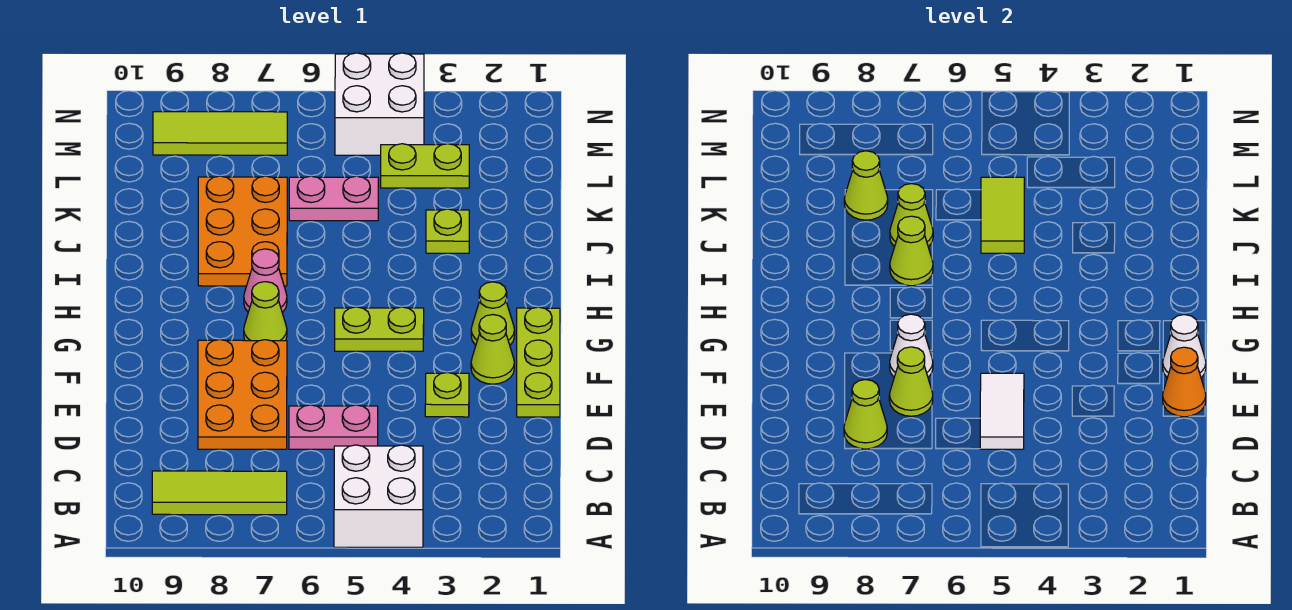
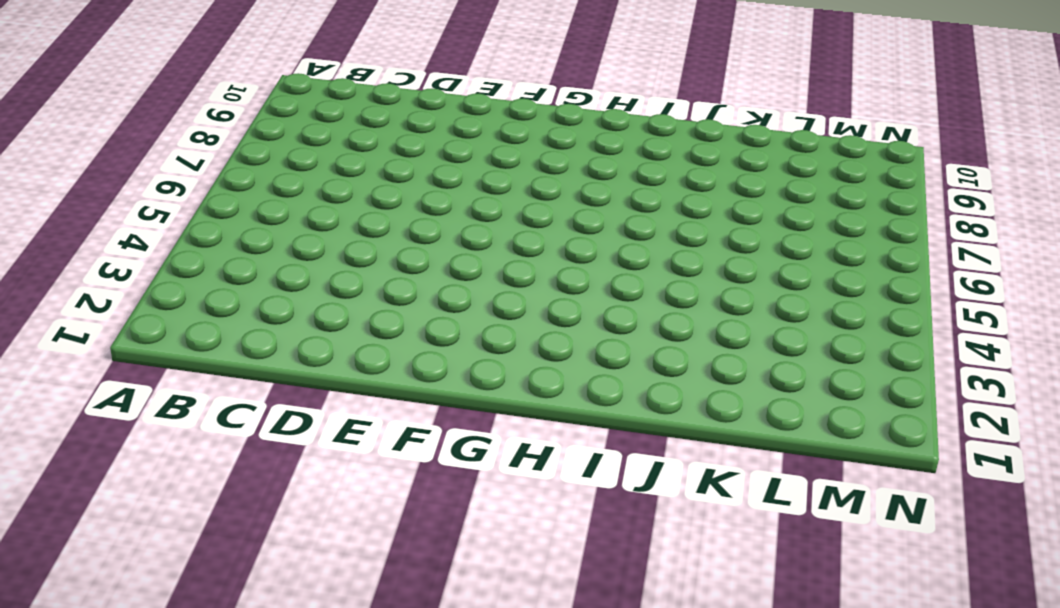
none -> white brick A4:B5 level 1
none -> lime tile B7:B9 level 1
none -> pink plate D5:D6 level 1

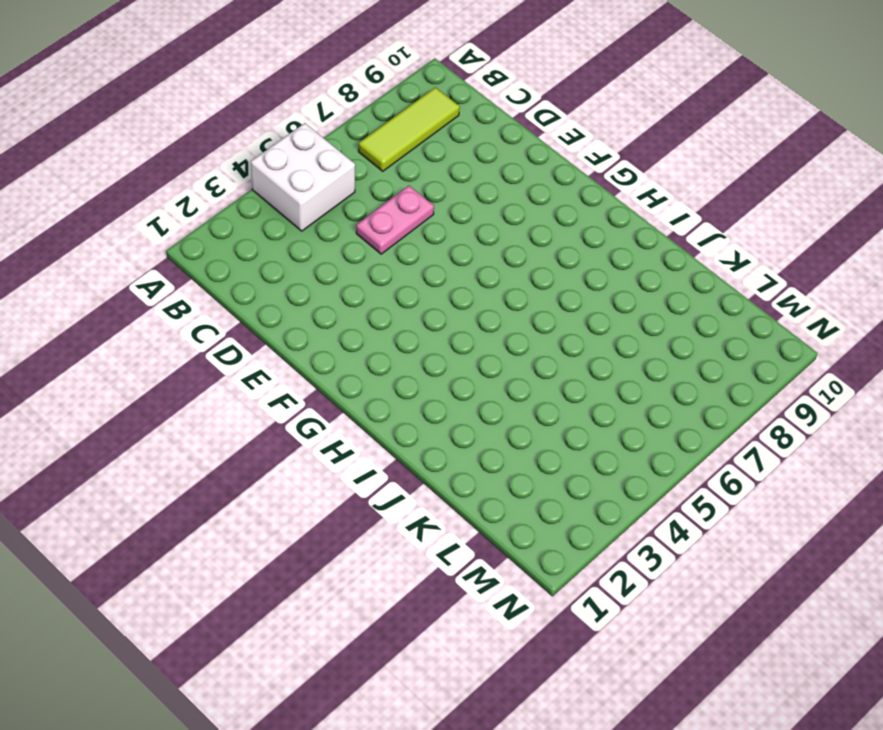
none -> orange plate D7:F8 level 1
none -> lime plate E1:G1 level 1
none -> lime plate E3 level 1

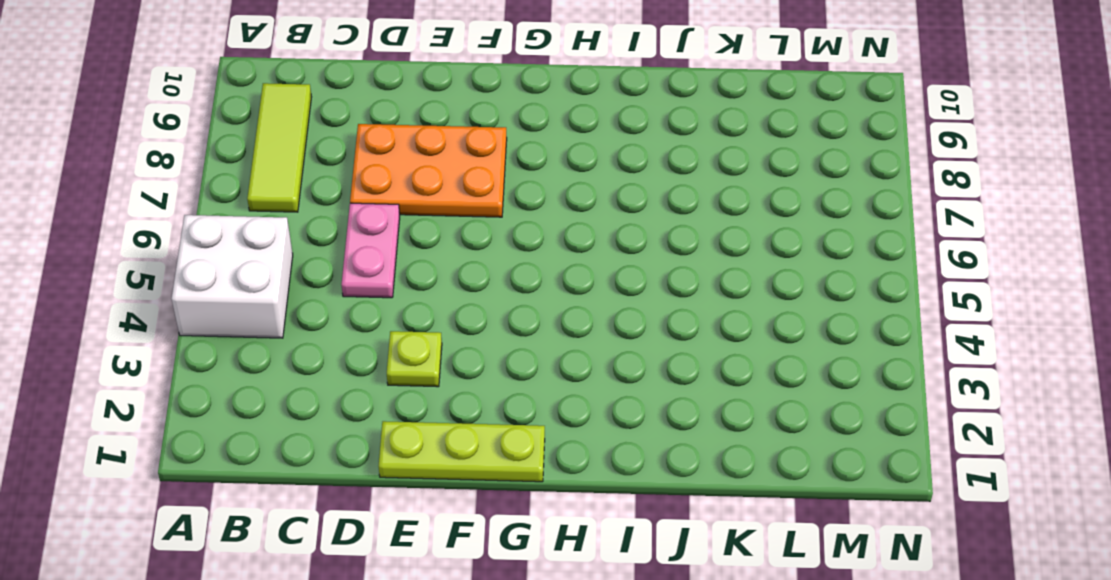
none -> lime cone F2 level 1
none -> lime cone G2 level 1
none -> lime plate G4:G5 level 1

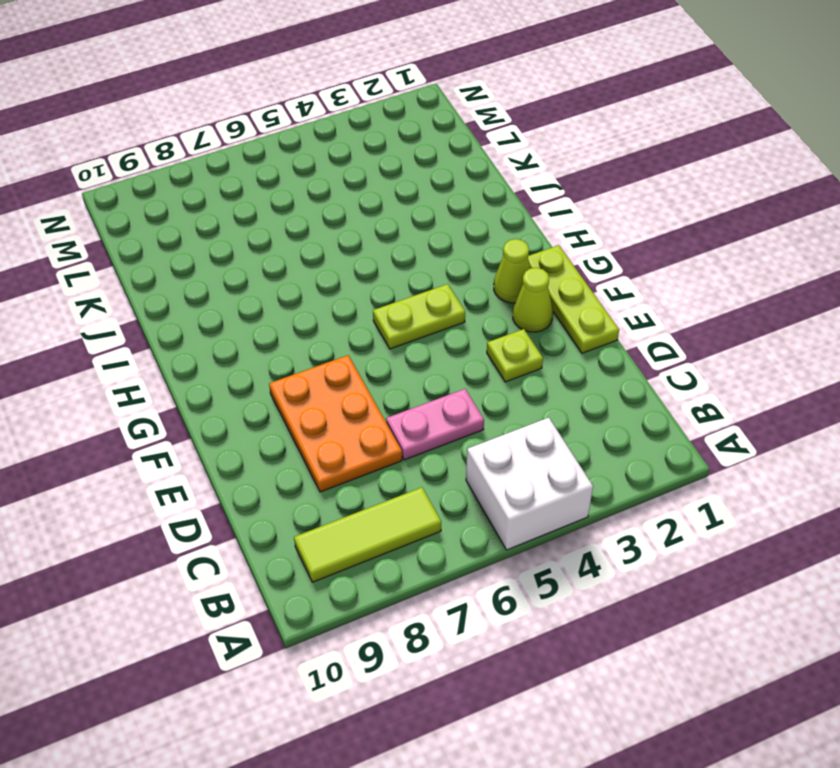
none -> lime cone G7 level 1
none -> pink cone H7 level 1
none -> orange plate I7:K8 level 1

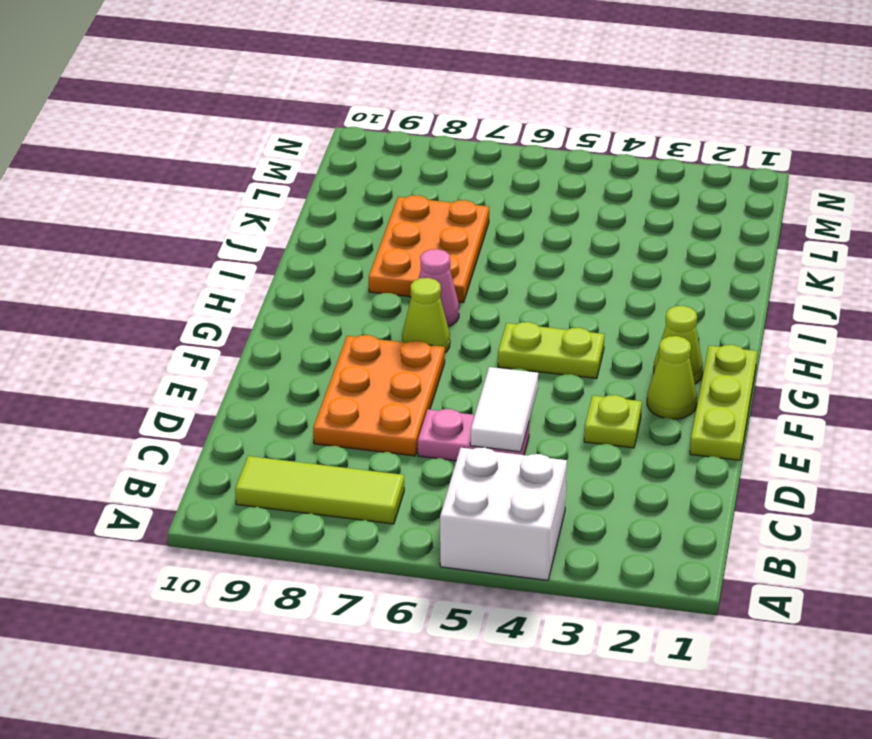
none -> lime plate J3 level 1
none -> pink plate K5:K6 level 1
none -> lime plate L3:L4 level 1

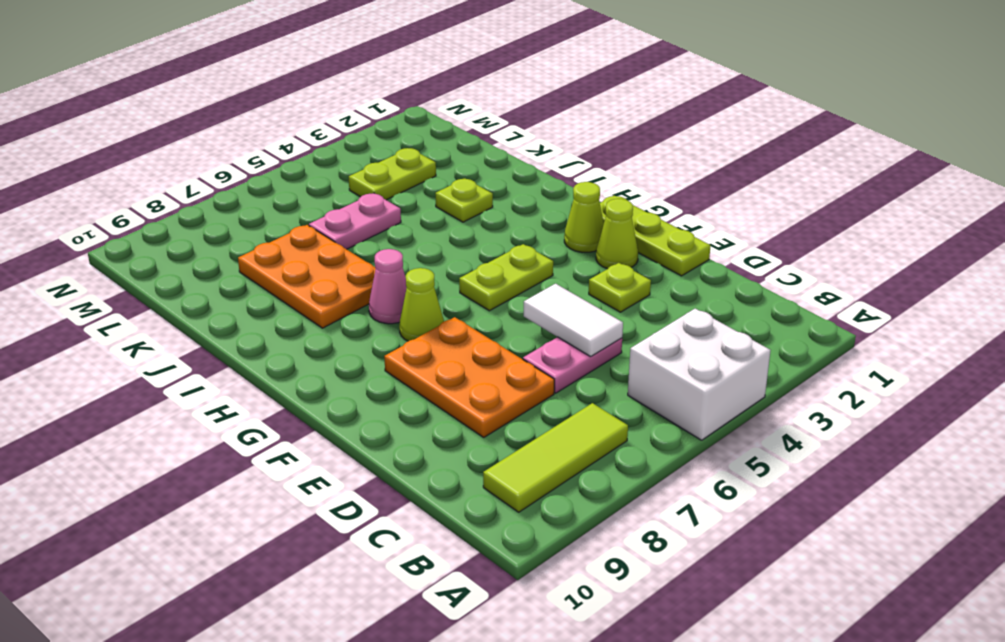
none -> white brick M4:N5 level 1
none -> lime tile M7:M9 level 1
none -> lime cone D8 level 2

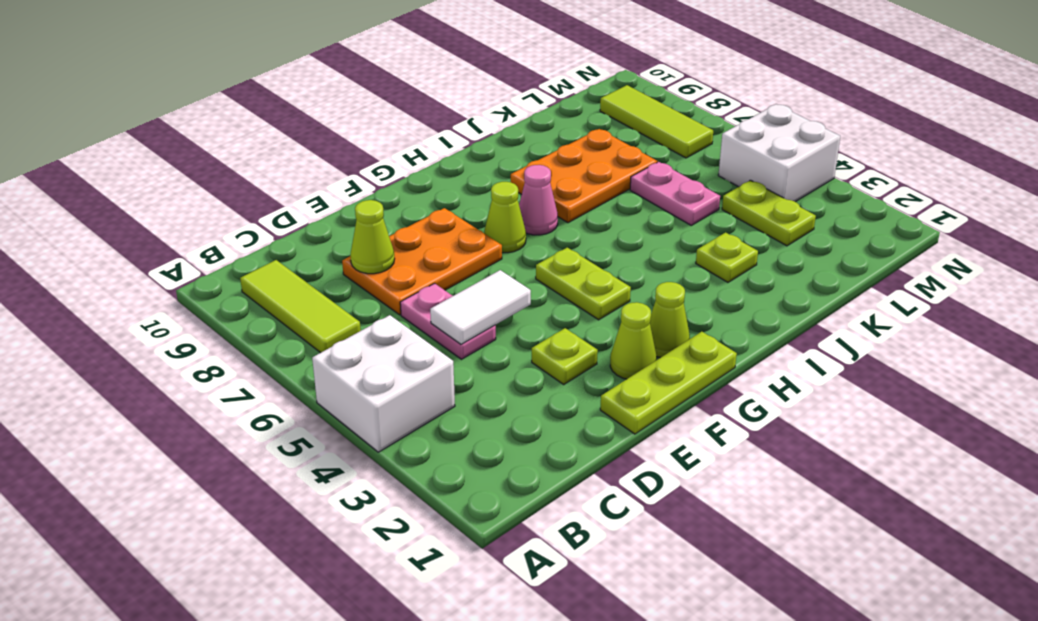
none -> orange cone E1 level 2
none -> lime cone E7 level 2
none -> white cone F1 level 2

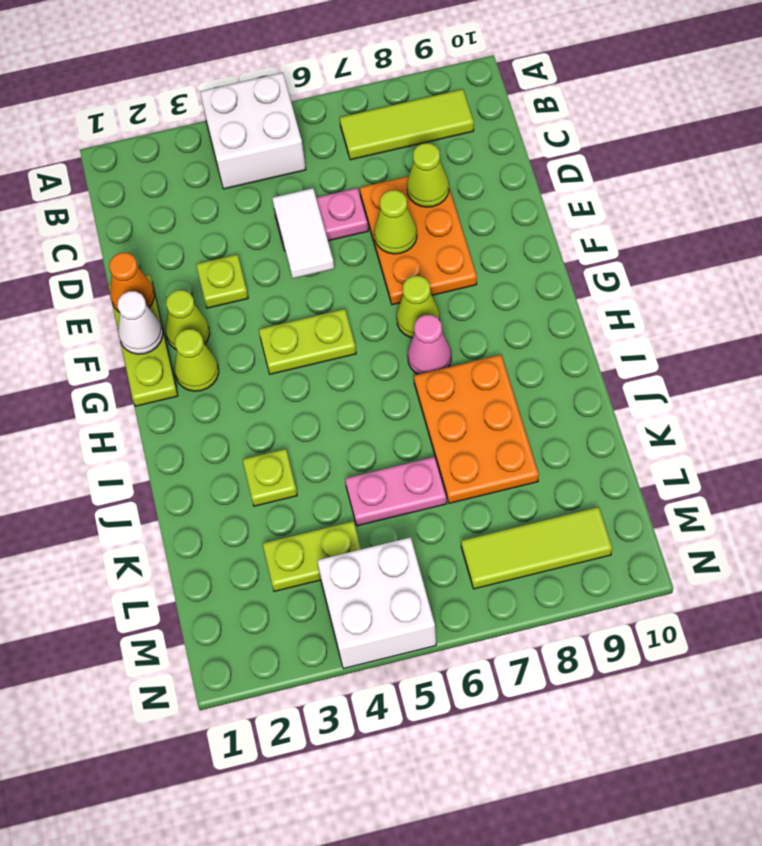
none -> white cone F7 level 2
none -> lime cone I7 level 2
none -> lime tile J5:K5 level 2

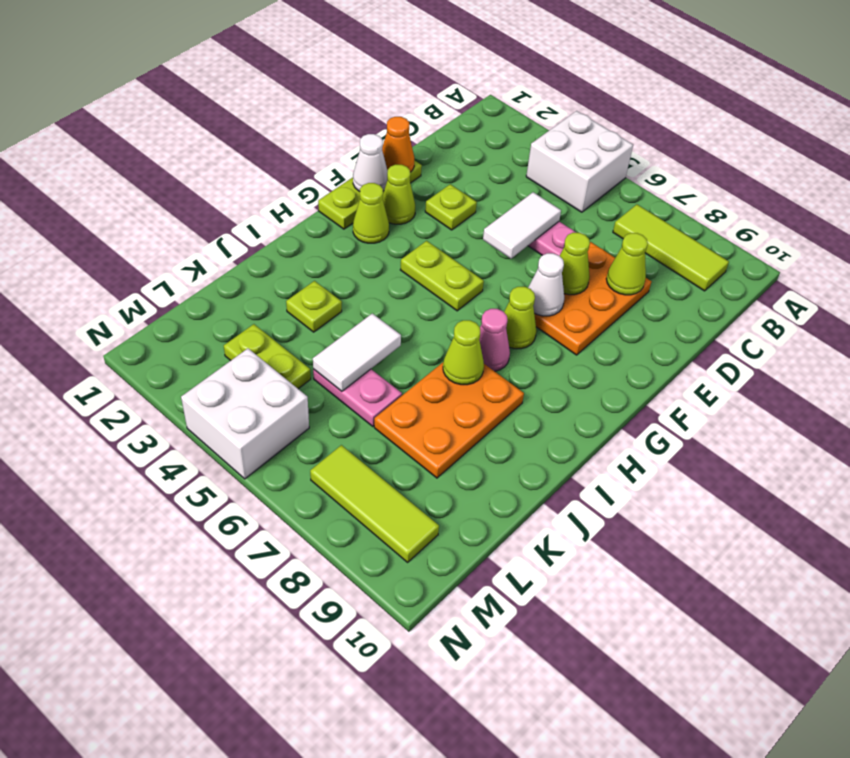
white tile J5:K5 level 2 -> lime tile J5:K5 level 2
none -> lime cone J7 level 2
none -> lime cone K8 level 2

